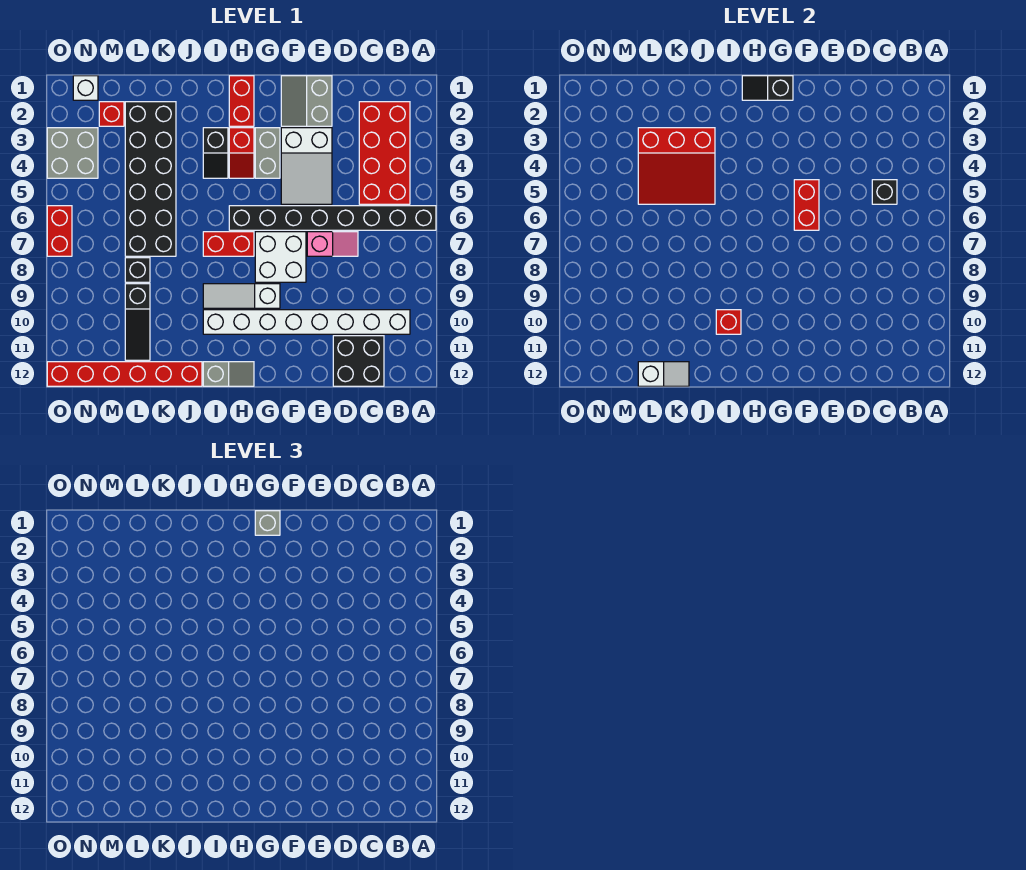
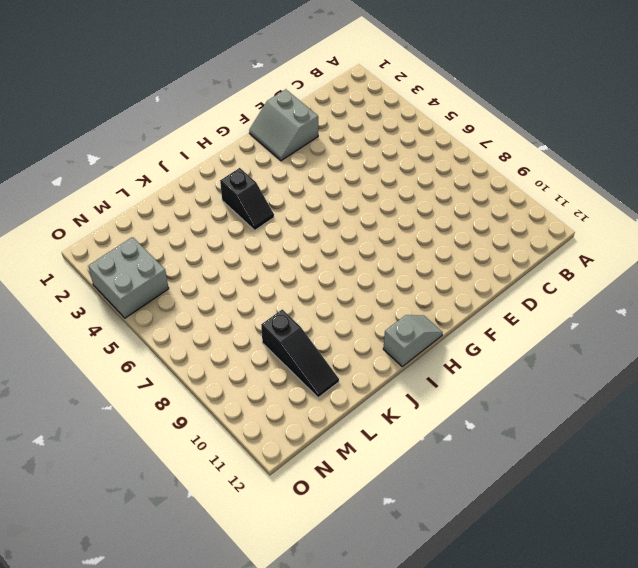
none -> black brick A6:H6 level 1
none -> red brick B2:C5 level 1
none -> white brick B10:I10 level 1
none -> black brick C11:D12 level 1

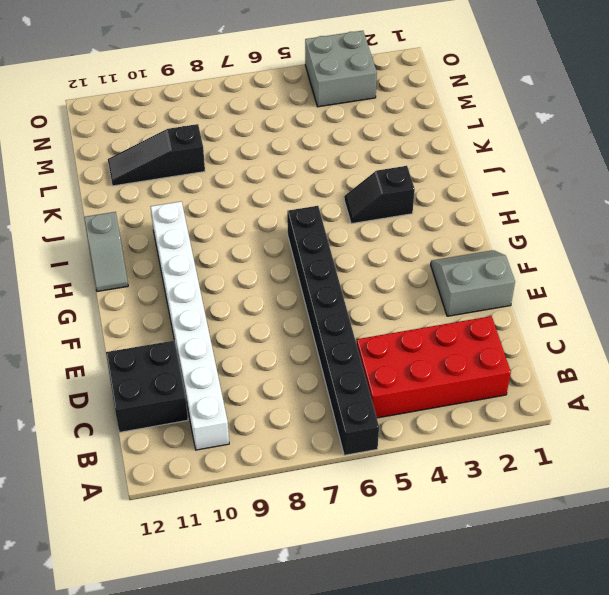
none -> pink slope D7:E7 level 1 top E
none -> white slope E3:F5 level 1 top 3
none -> white brick F7:G8 level 1
none -> grey brick G3:G4 level 1

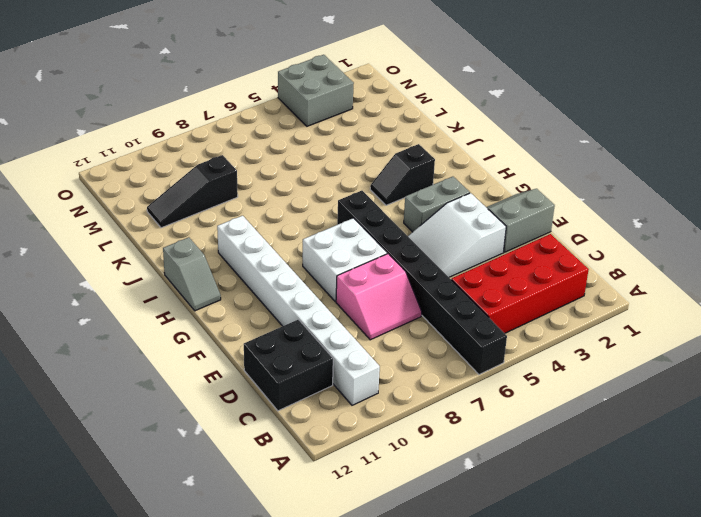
pink slope D7:E8 level 1 top E -> pink slope D7:E7 level 1 top E
none -> white slope G9:I9 level 1 top G
none -> red brick H1:H2 level 1
none -> red slope H3:H4 level 1 top 3
none -> red brick H7:I7 level 1

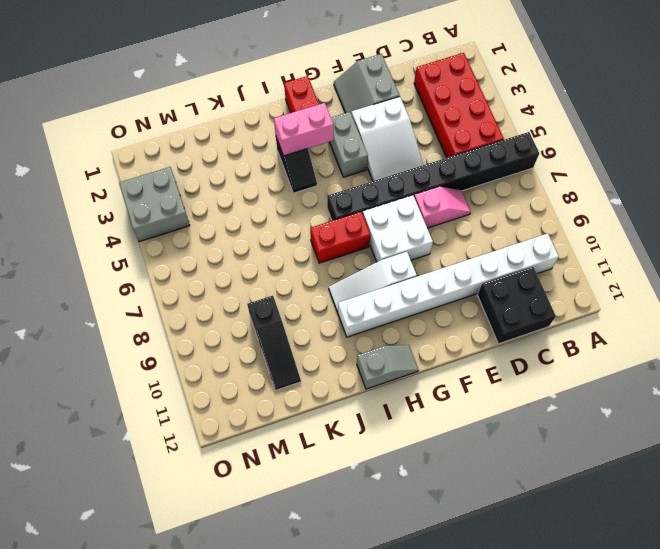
pink brick H3:I3 level 2 -> none
none -> red slope H3:H4 level 1 top 3
none -> red brick J12:O12 level 1
none -> black brick K2:L7 level 1
none -> black brick L8 level 1

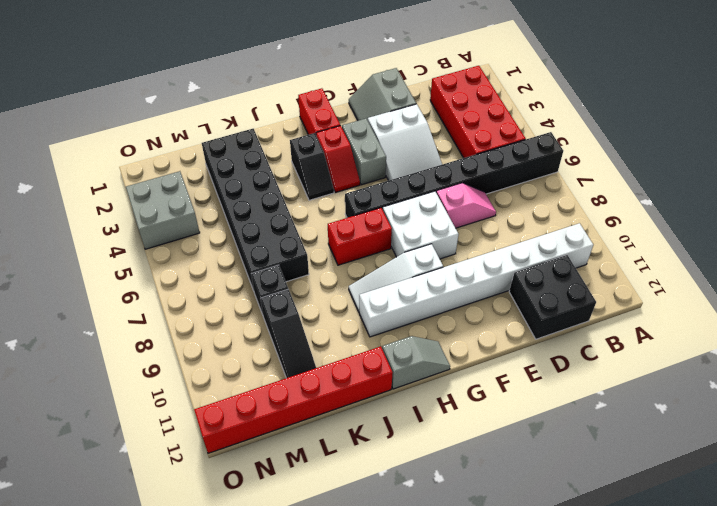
none -> red brick M2 level 1
none -> white brick N1 level 1
none -> red brick O6:O7 level 1
none -> black brick C5 level 2

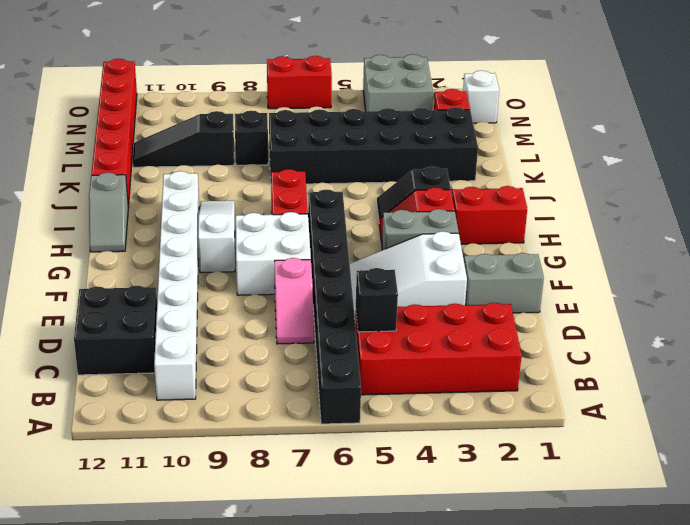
none -> red brick F5:F6 level 2
none -> black slope G1:H1 level 2 top G
none -> red brick I10 level 2
none -> red slope J3:L5 level 2 top 3

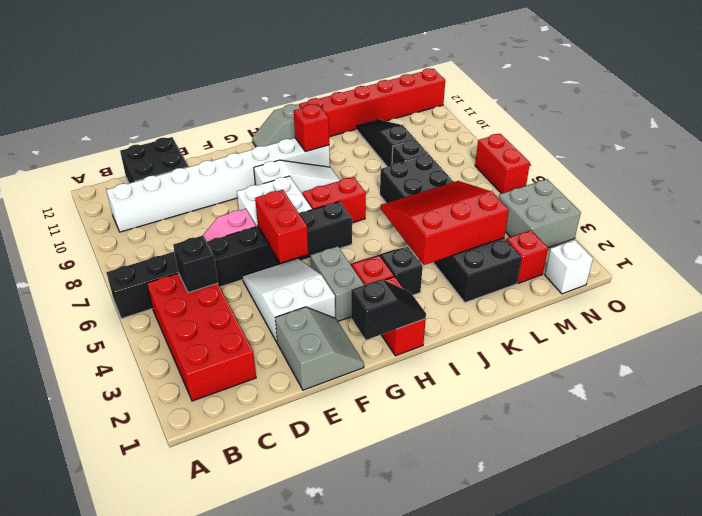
none -> white slope K12:L12 level 2 top L
none -> grey brick G1 level 3

